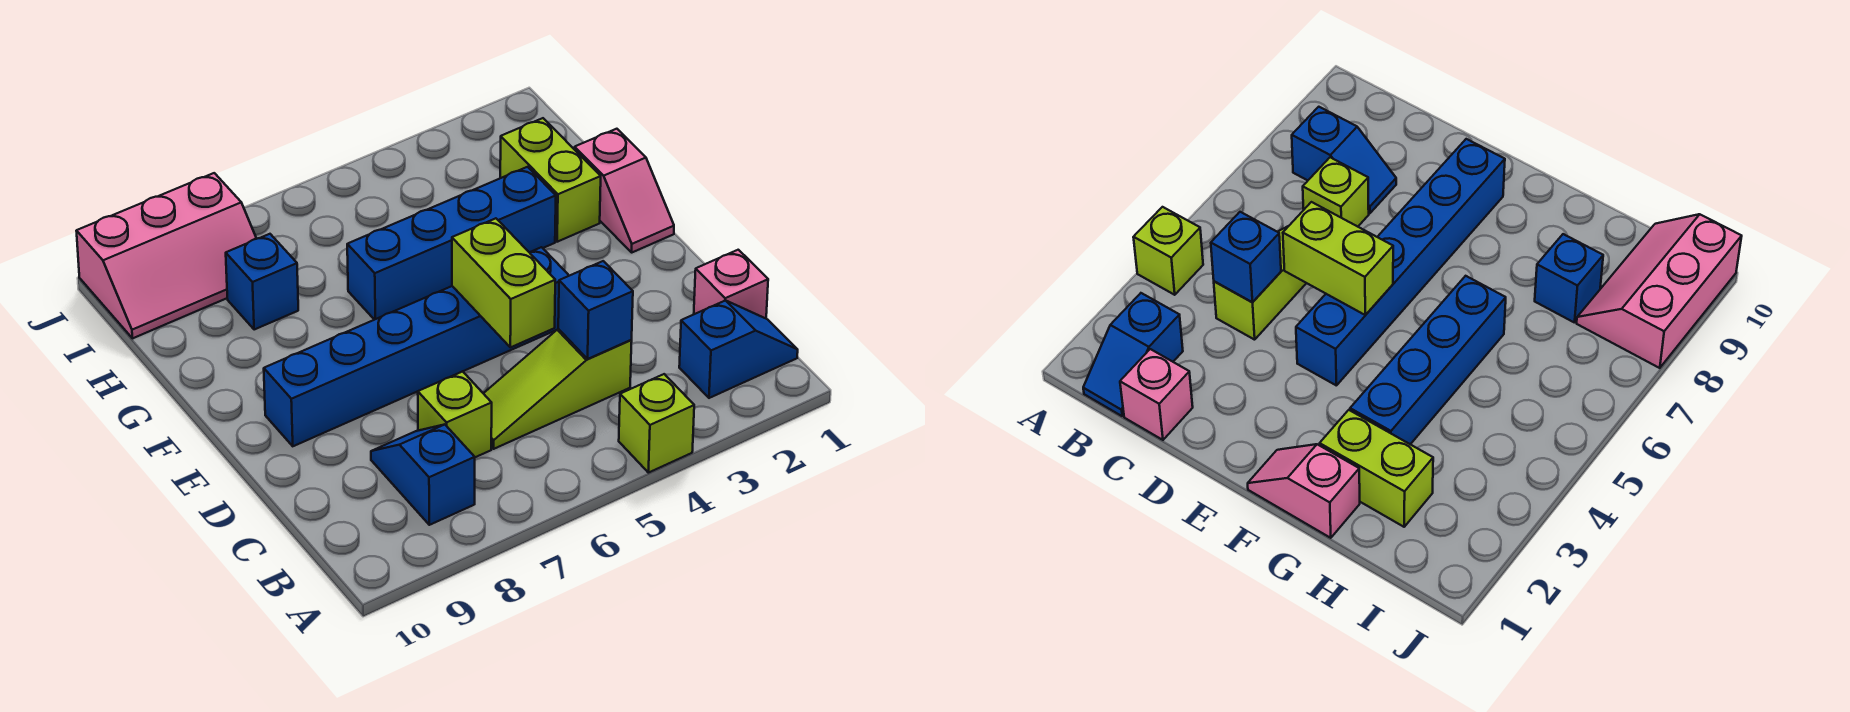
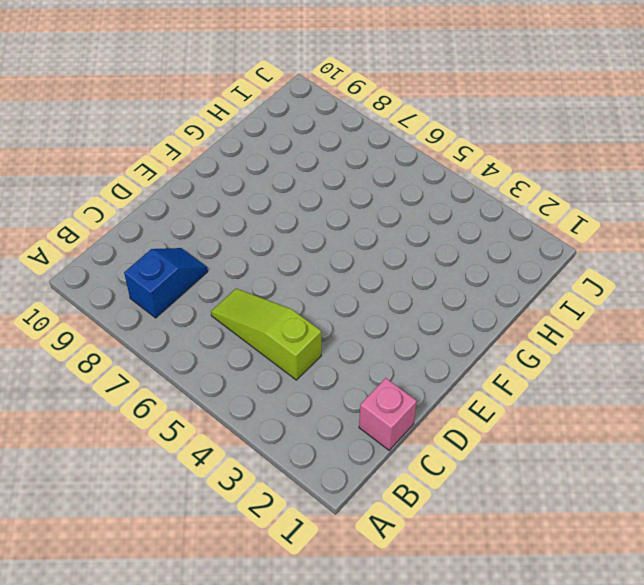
none -> lime brick A4 level 1
none -> blue slope B1:B2 level 1 top 2
none -> lime brick C7 level 1

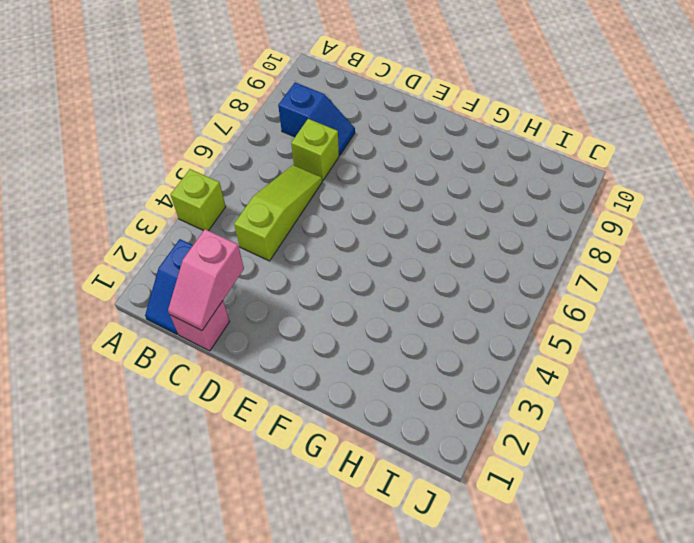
pink slope C1:C2 level 2 top 2 -> pink slope F1:G1 level 1 top G
none -> blue brick E4:E9 level 1
none -> lime brick G2:H2 level 1
none -> blue brick G3:G6 level 1

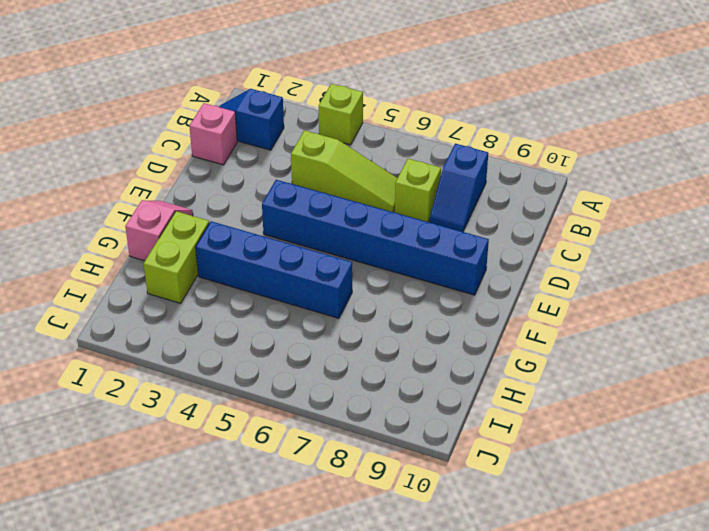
none -> blue brick H8 level 1
none -> pink slope I8:J10 level 1 top J
none -> blue brick C4 level 2

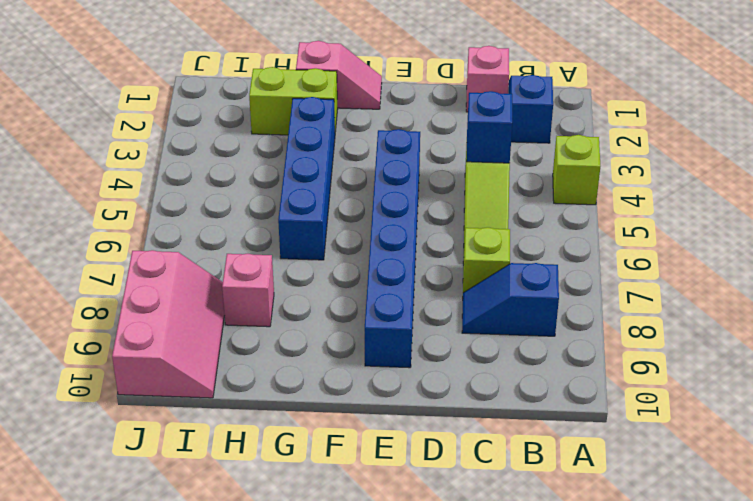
pink brick H8 level 1 -> blue brick H8 level 1
none -> lime brick D5:E5 level 2

